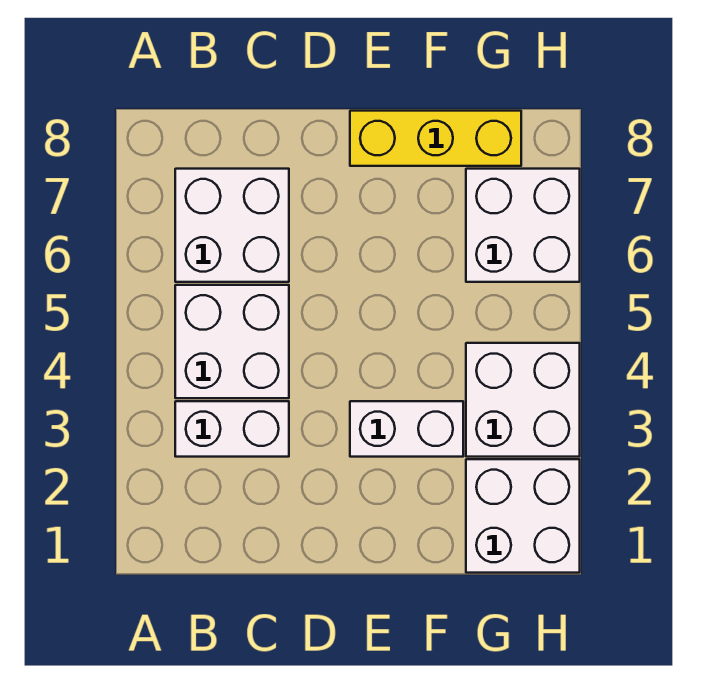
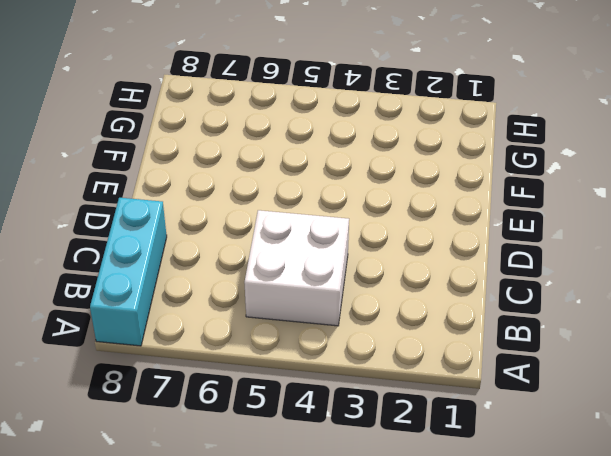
cyan brick A8:C8 level 1 -> none
none -> white brick B3:C3 level 1
none -> white brick B6:C7 level 1

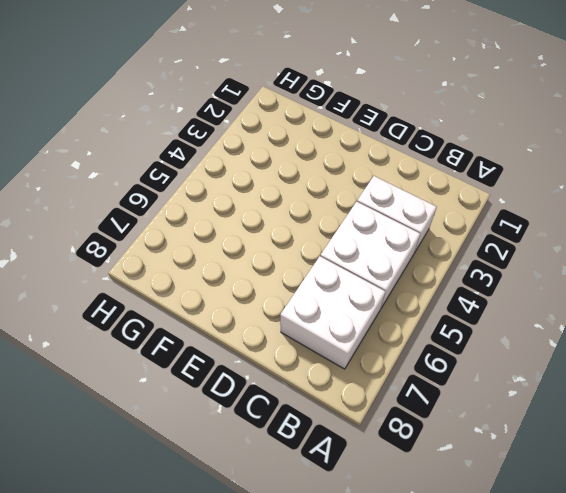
none -> white brick E3:F3 level 1
none -> yellow brick E8:G8 level 1

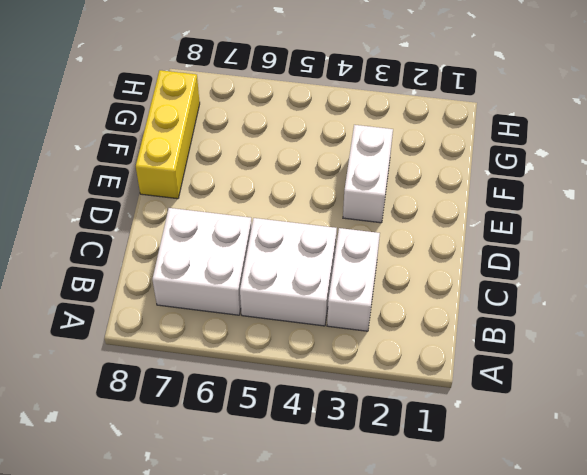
none -> white brick G1:H2 level 1
none -> white brick G3:H4 level 1

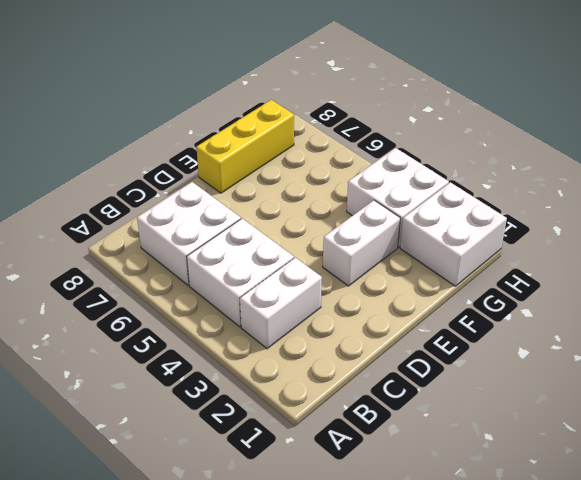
none -> white brick G6:H7 level 1

